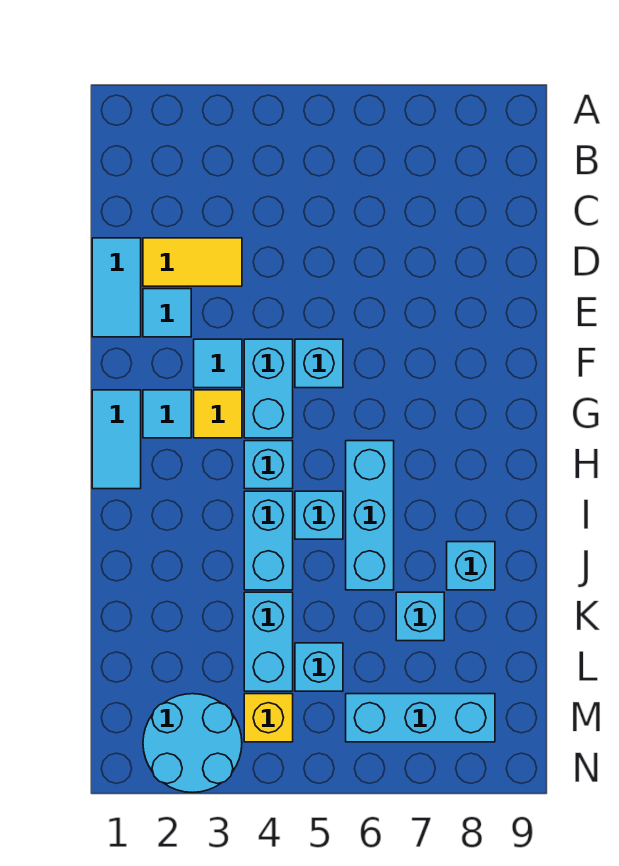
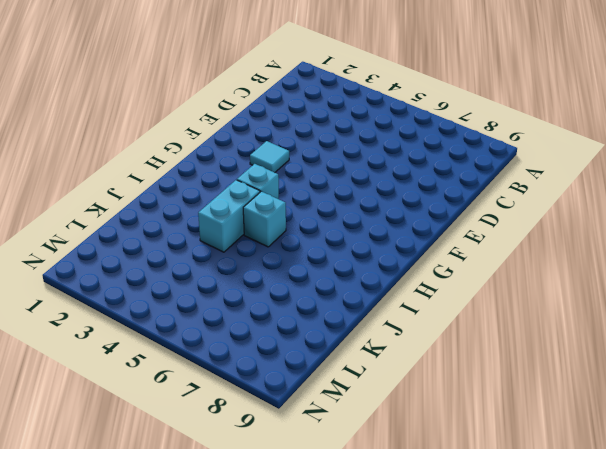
none -> cyan tile D1:E1 level 1
none -> yellow tile D2:D3 level 1
none -> cyan tile E2 level 1

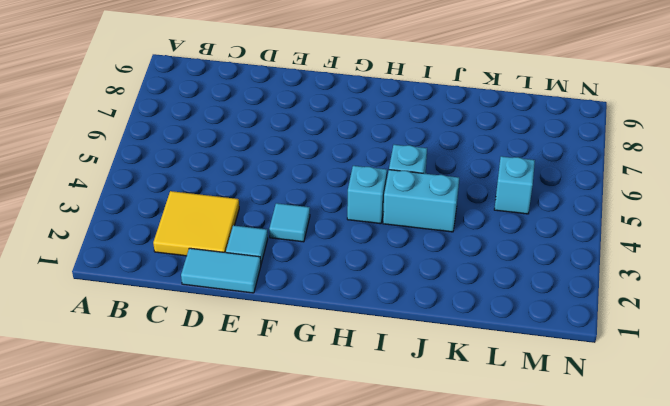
yellow tile C2:D3 level 1 -> yellow tile D2:D3 level 1
none -> cyan brick F4:G4 level 1
none -> cyan brick F5 level 1
none -> cyan tile G1:H1 level 1

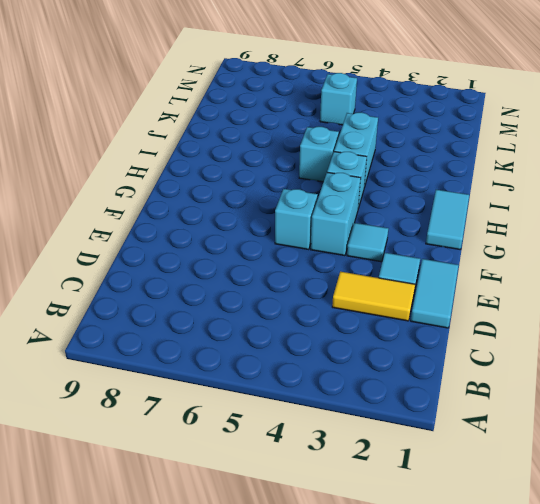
none -> cyan tile G2 level 1
none -> yellow tile G3 level 1
none -> cyan brick H6:J6 level 1

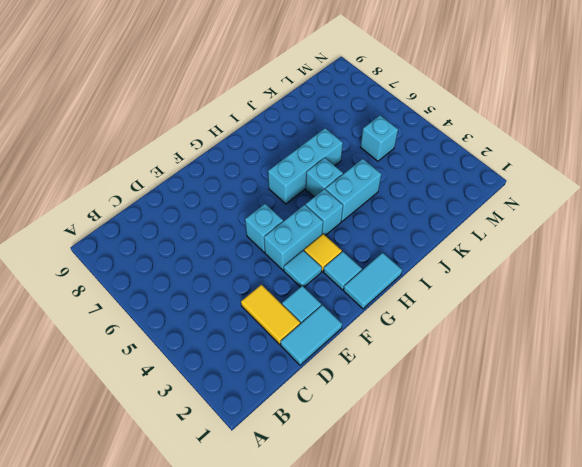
none -> cyan brick J8 level 1
none -> cyan brick K4:L4 level 1
none -> cyan brick K7 level 1

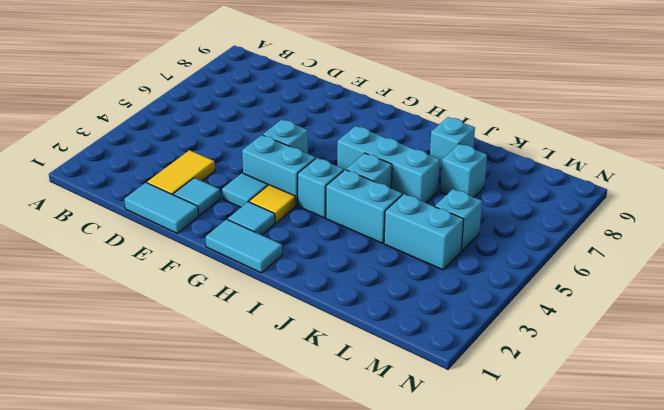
none -> cyan round brick M2:N3 level 1
none -> yellow brick M4 level 1
none -> cyan brick M6:M8 level 1

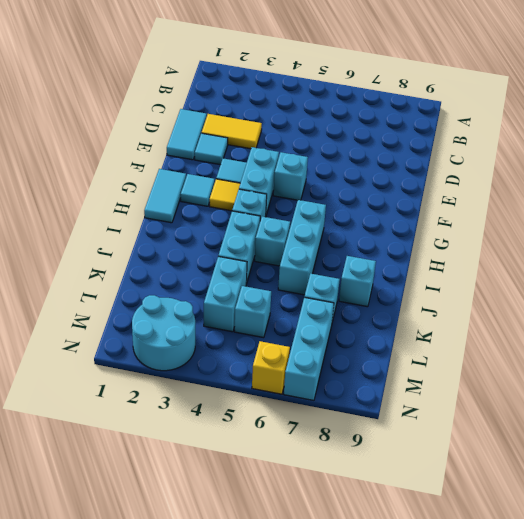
cyan brick L7:N7 level 1 -> cyan brick M6:M8 level 1
yellow brick N6 level 1 -> yellow brick M4 level 1

